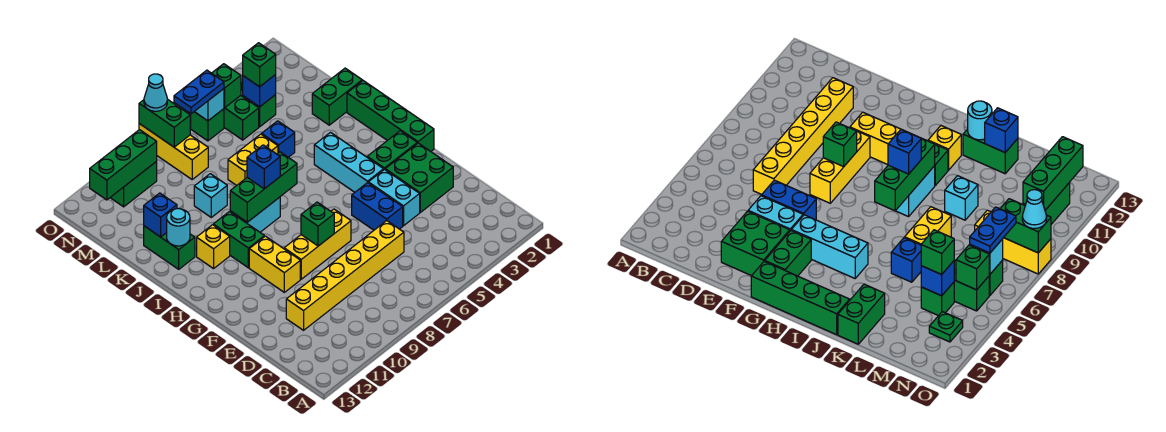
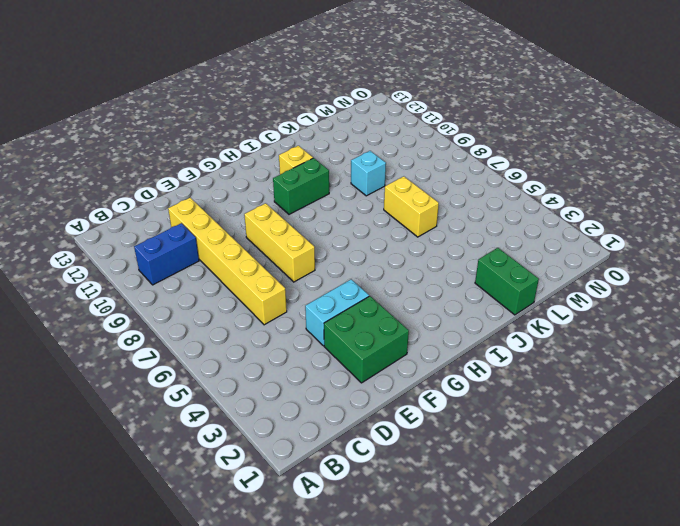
blue brick B10:C10 level 1 -> blue brick E5:F5 level 1
none -> yellow brick F10:G10 level 1
none -> green brick G1:J1 level 1
none -> green brick G2:G3 level 1
none -> cyan brick G4:I4 level 1

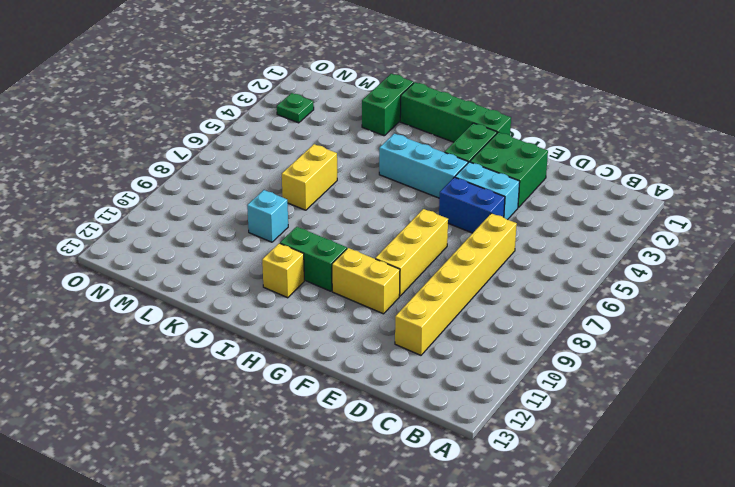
none -> cyan brick I8:I9 level 1
none -> green brick J12:K12 level 1
none -> blue brick K5 level 1
none -> green brick M4 level 1

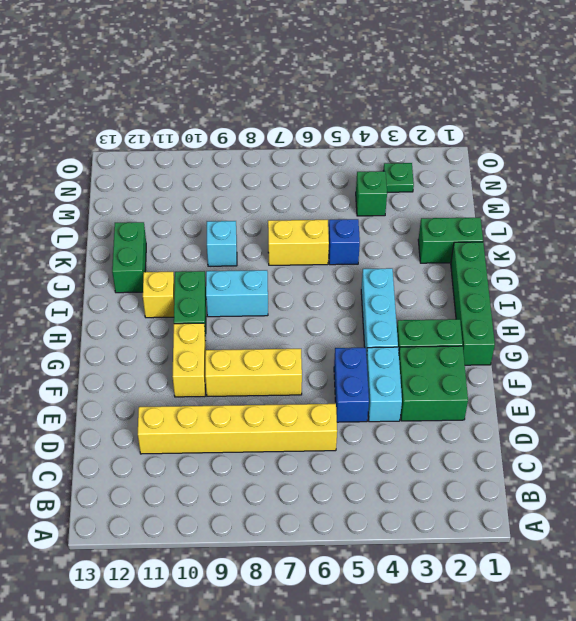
none -> green brick M5:N5 level 1
none -> yellow brick M8:O8 level 1
none -> green brick N6 level 1
none -> green brick N10:N11 level 1

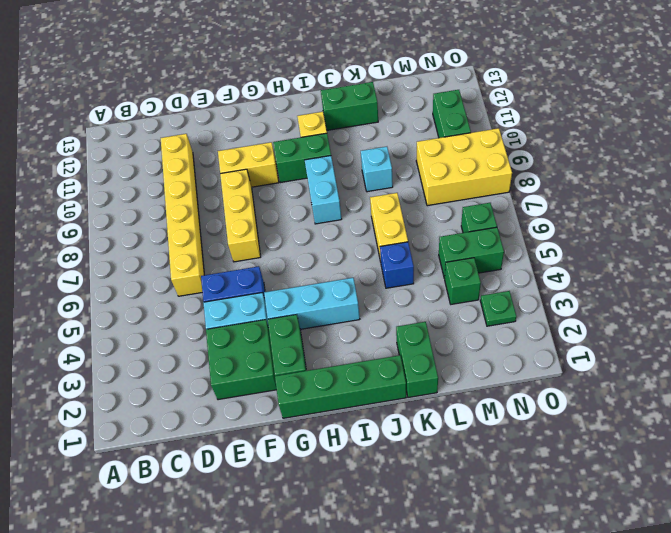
yellow brick M8:O9 level 1 -> yellow brick M8:O8 level 1
none -> green brick F8 level 2
none -> green brick I7:I9 level 2
none -> cyan round brick J12 level 2
none -> blue brick K12 level 2

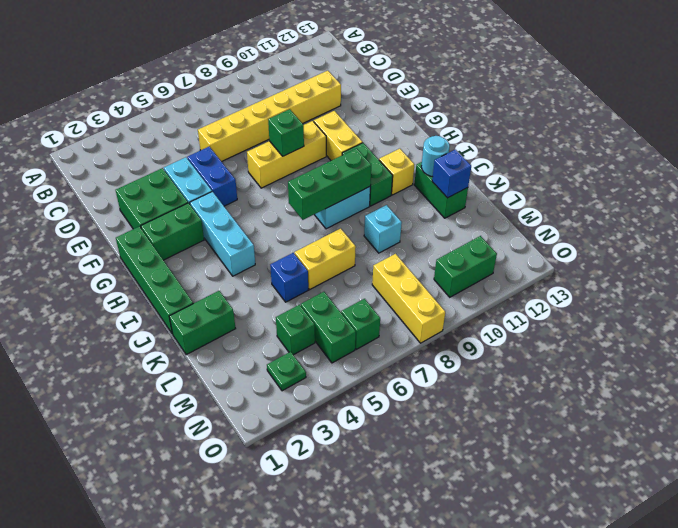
none -> blue brick M4 level 2
none -> green brick N5 level 2
none -> cyan brick N6 level 2
none -> green brick N8:O8 level 2

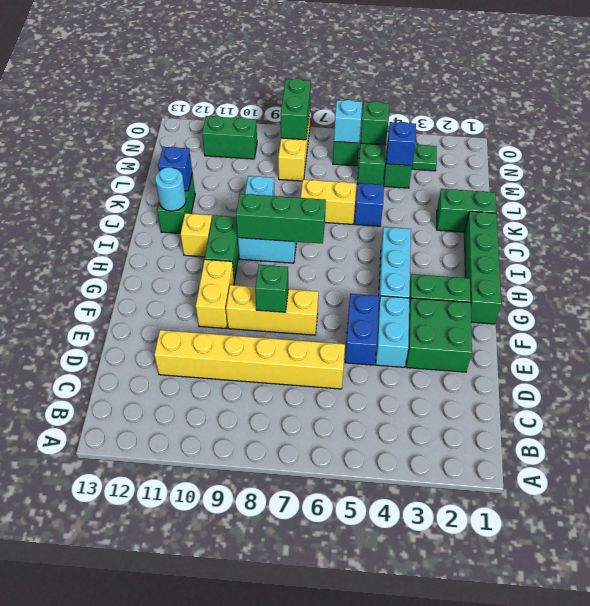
none -> green brick N10:N12 level 2
none -> blue brick I8 level 3
none -> green brick M4 level 3
none -> blue plate N6:N7 level 3

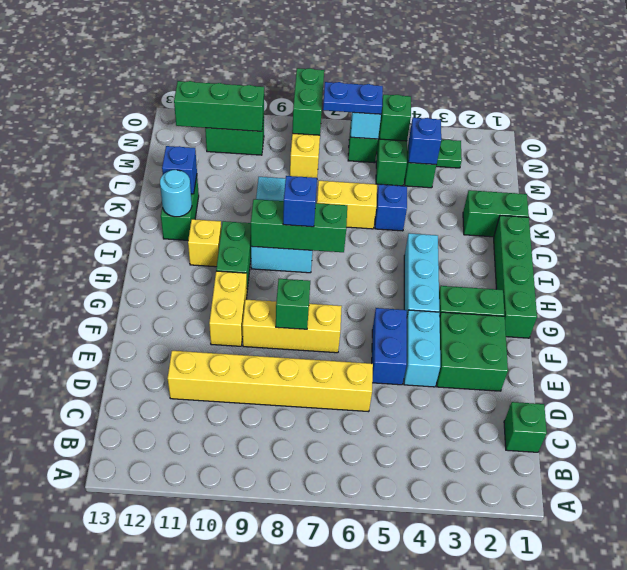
green brick C1 level 1 -> green brick M4 level 3
none -> cyan cone O8 level 3

